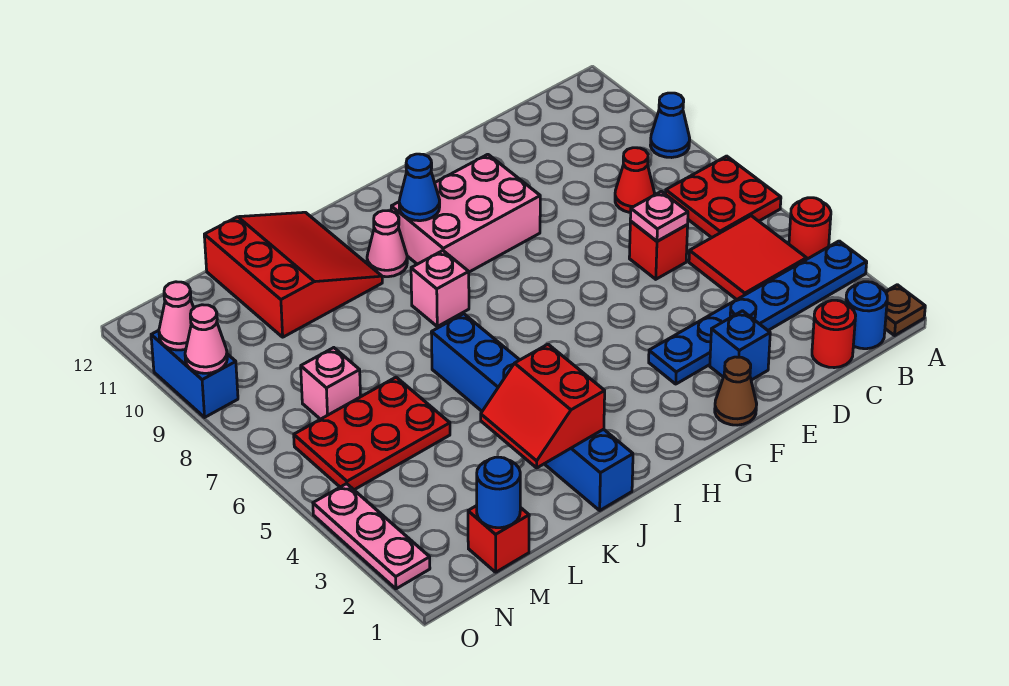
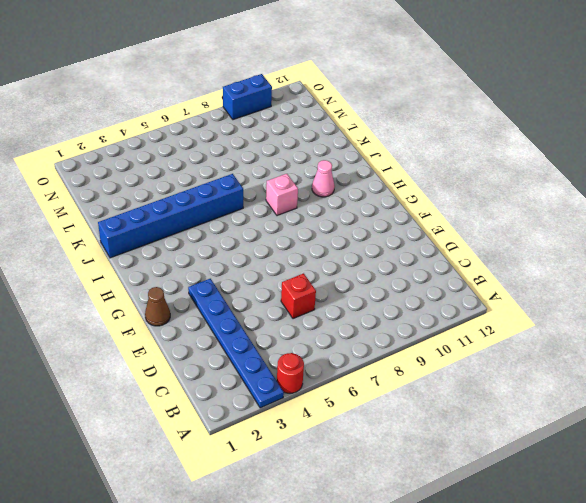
none -> brown plate A1 level 1
none -> red plate A6:B7 level 1
none -> blue cone A9 level 1

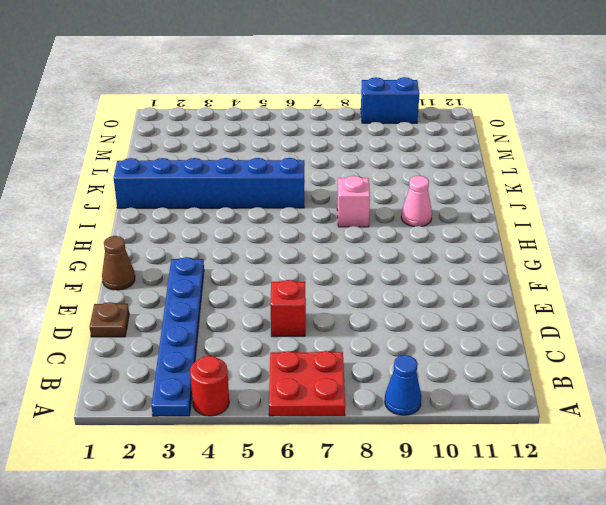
brown plate D1 level 1 -> brown plate A1 level 1
none -> blue round brick B1 level 1
none -> red tile B4:C5 level 1
none -> red round brick C1 level 1

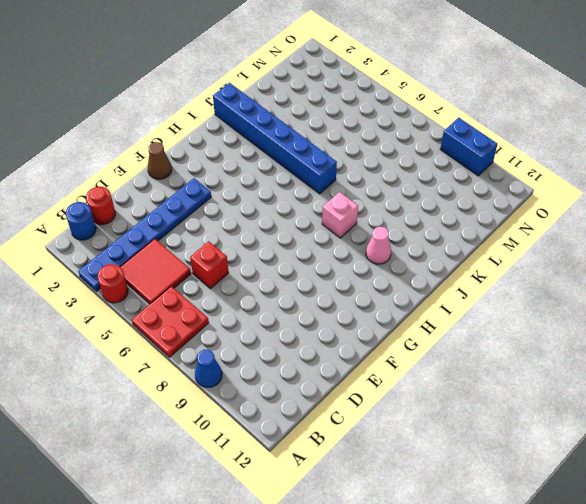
none -> brown plate A1 level 1
none -> red cone C8 level 1
none -> blue brick E2 level 1

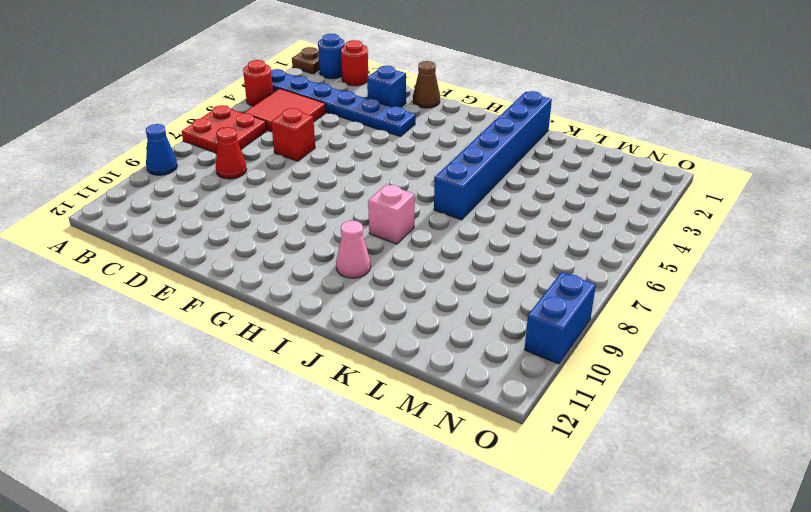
none -> pink brick F9:H10 level 1
none -> red slope J10:L12 level 1 top L
none -> red plate L5:N6 level 1

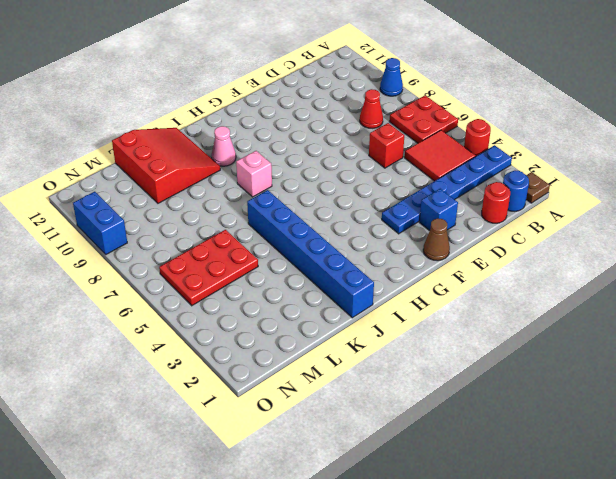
none -> pink brick F9:H10 level 1
none -> red brick M1 level 1
none -> pink brick M7 level 1

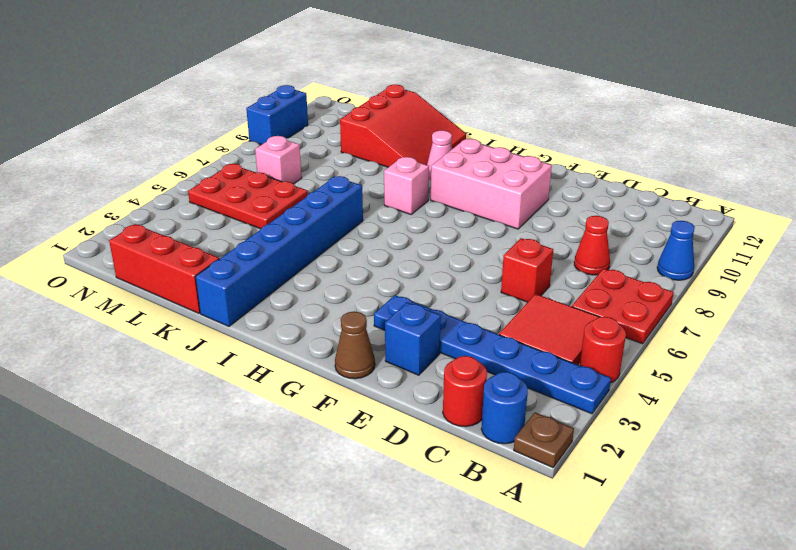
red brick K1:M1 level 1 -> red brick M1 level 1
none -> pink plate O2:O4 level 1
none -> pink plate D6 level 2
none -> blue cone H10 level 2

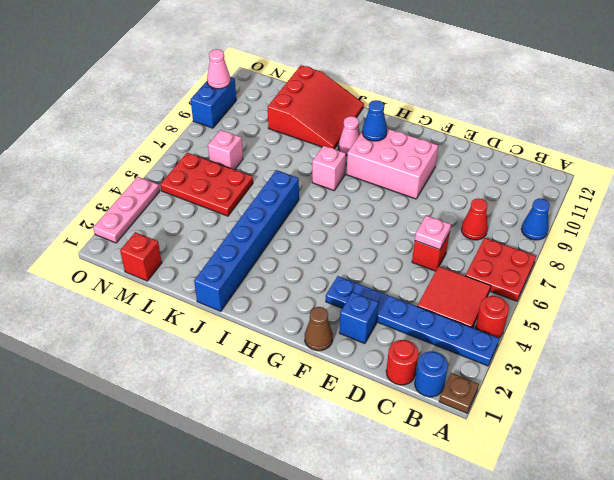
none -> red slope J2:K3 level 2 top J
none -> blue round brick M1 level 2
none -> pink cone O9 level 2

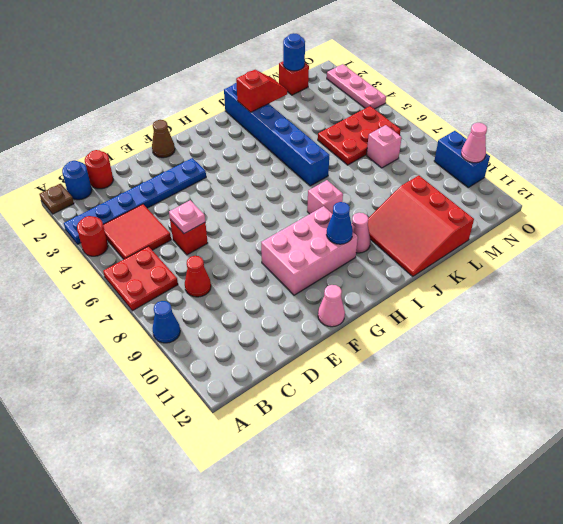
pink cone F12 level 1 -> pink cone O9 level 2
red slope J2:K2 level 2 top J -> red slope J2:K3 level 2 top J
none -> blue brick E2 level 1

